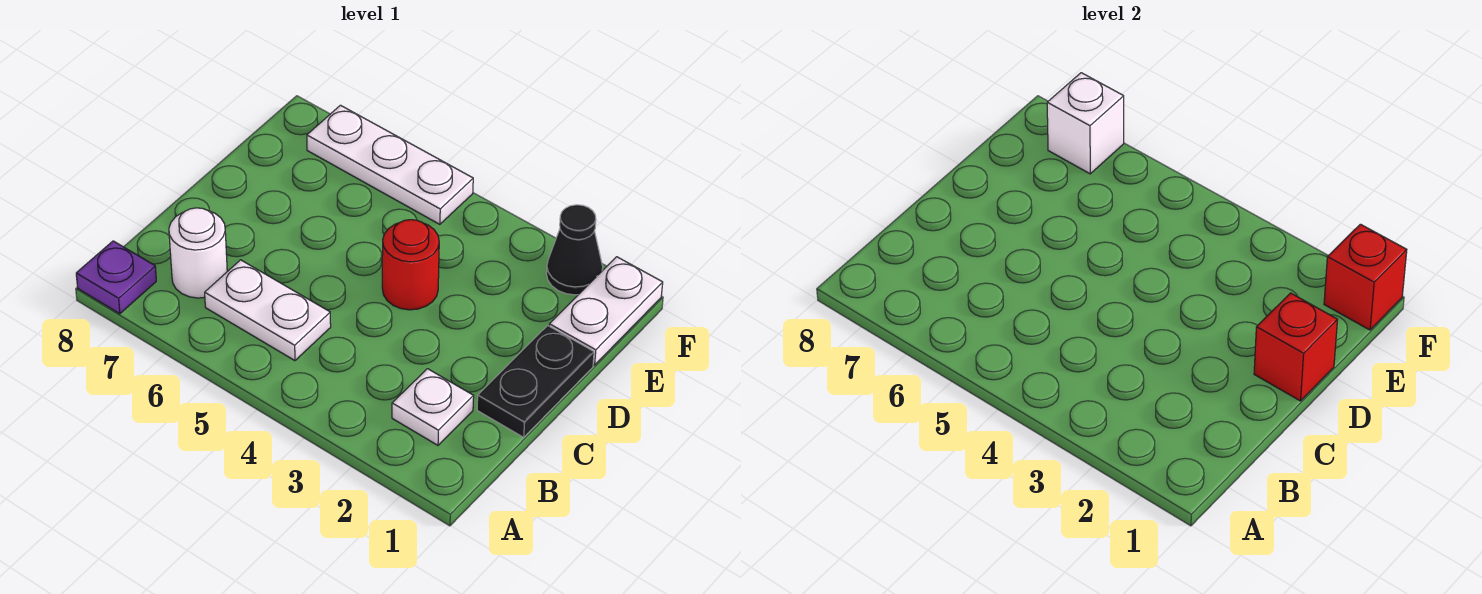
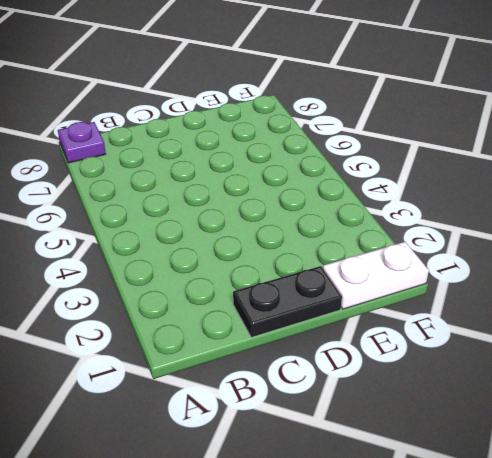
none -> white plate B2 level 1
none -> white plate B5:B6 level 1
none -> white round brick B7 level 1

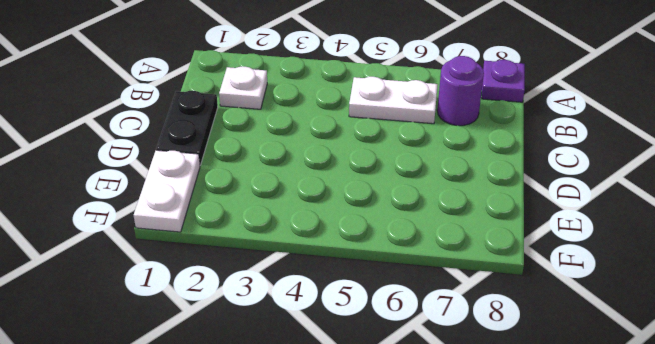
purple round brick B7 level 1 -> white round brick B7 level 1
none -> red round brick D4 level 1
none -> black cone F2 level 1
none -> white plate F5:F7 level 1

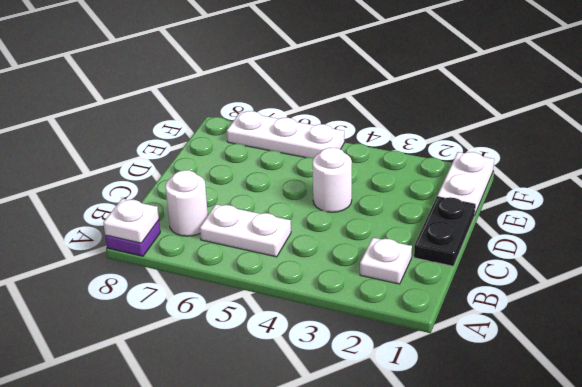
white plate A8 level 2 -> none
white round brick D4 level 1 -> red round brick D4 level 1
none -> black cone F2 level 1
none -> red brick D1 level 2
none -> red brick F1 level 2

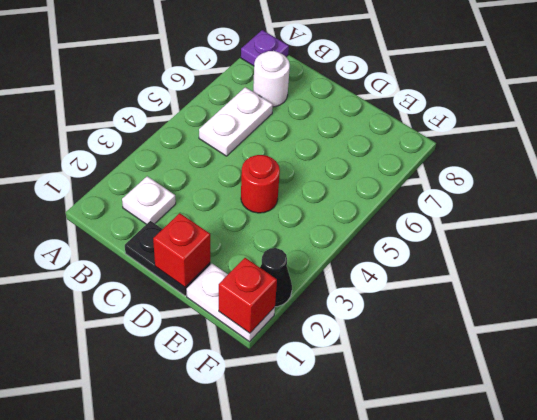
none -> white plate F5:F7 level 1
none -> white brick F7 level 2

